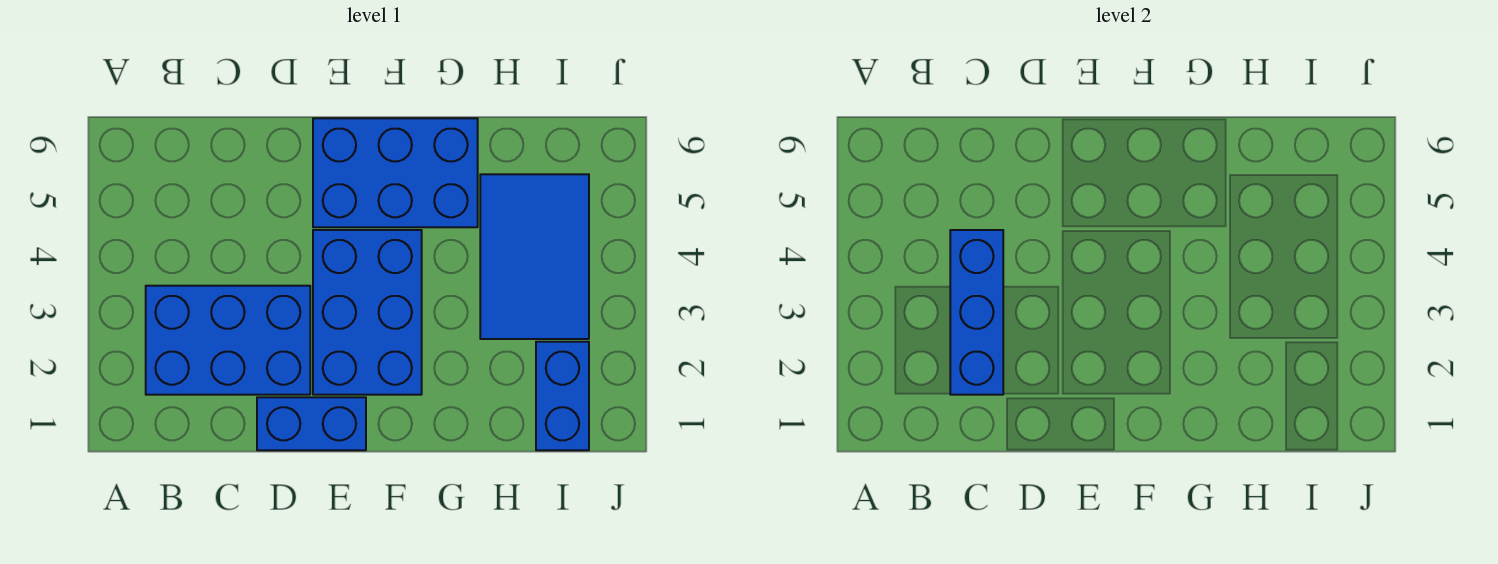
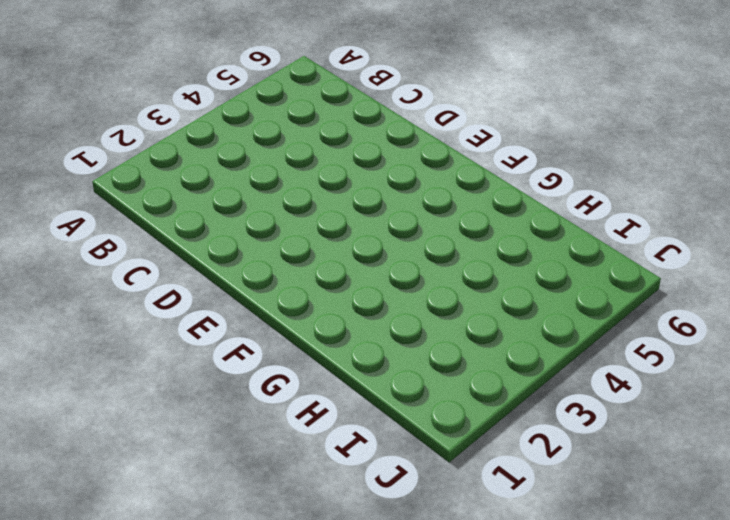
none -> blue brick B2:D3 level 1
none -> blue brick D1:E1 level 1

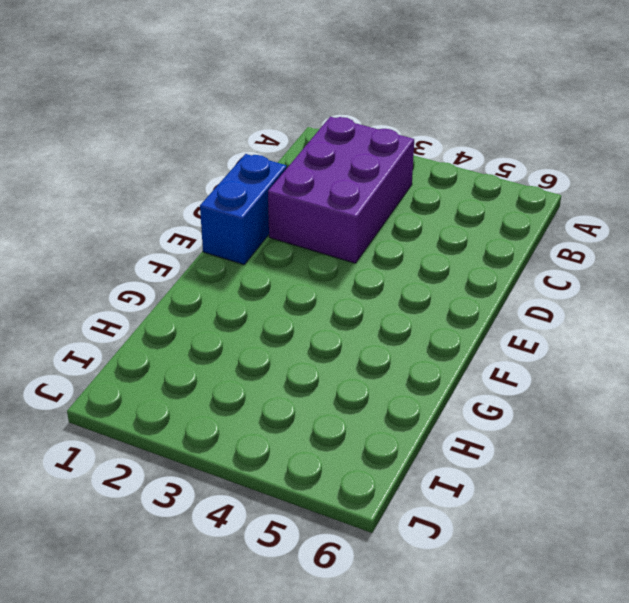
purple brick B2:D3 level 1 -> blue brick B2:D3 level 1
none -> blue brick E2:F4 level 1
none -> blue brick E5:G6 level 1

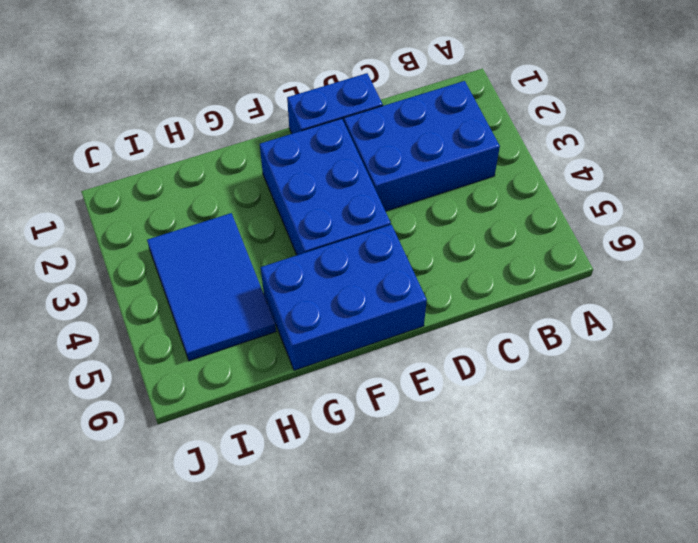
none -> blue brick I1:I2 level 1
none -> blue brick C2:C4 level 2

